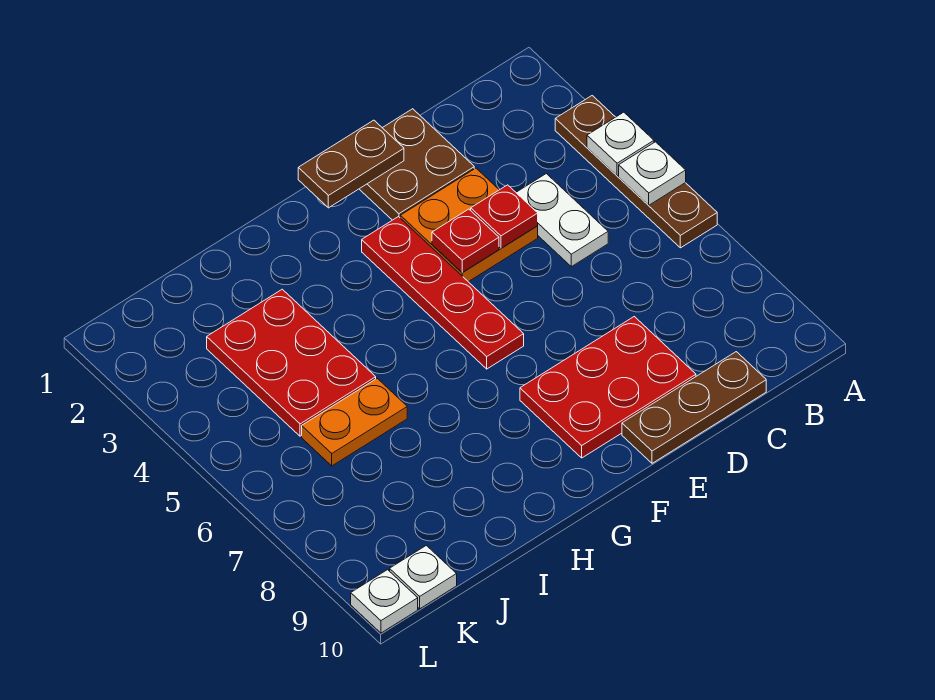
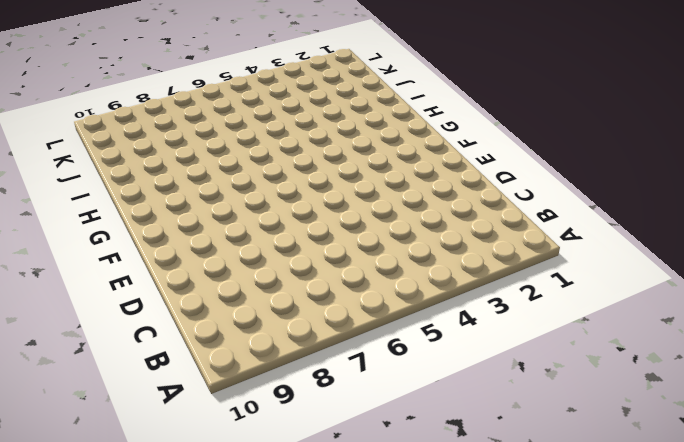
none -> brown plate A3:A6 level 1
none -> white plate C4:C5 level 1
none -> brown plate C10:E10 level 1

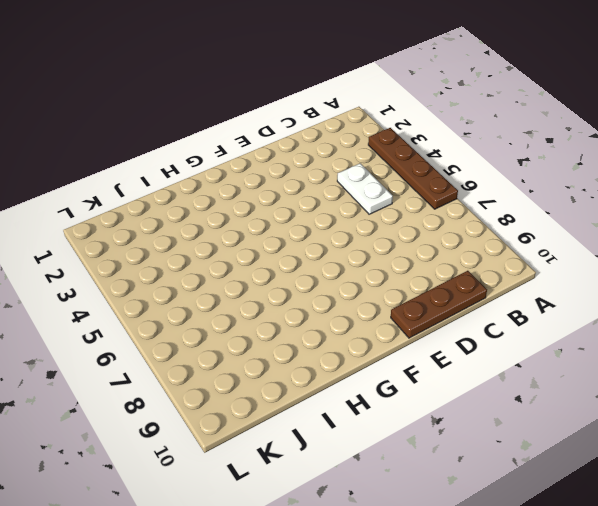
none -> brown plate D1:E2 level 1
none -> orange plate D3:E4 level 1
none -> red plate D8:F9 level 1

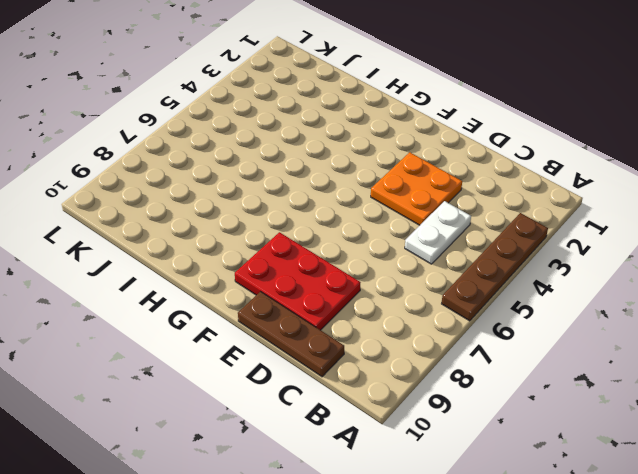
none -> brown plate D1:E2 level 1
none -> red plate F3:F6 level 1
none -> red plate I3:J5 level 1

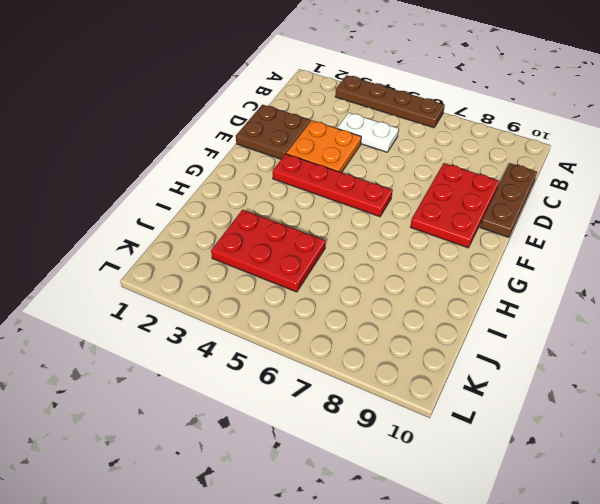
none -> orange plate I6:J6 level 1
none -> white plate K10 level 1
none -> white plate L10 level 1

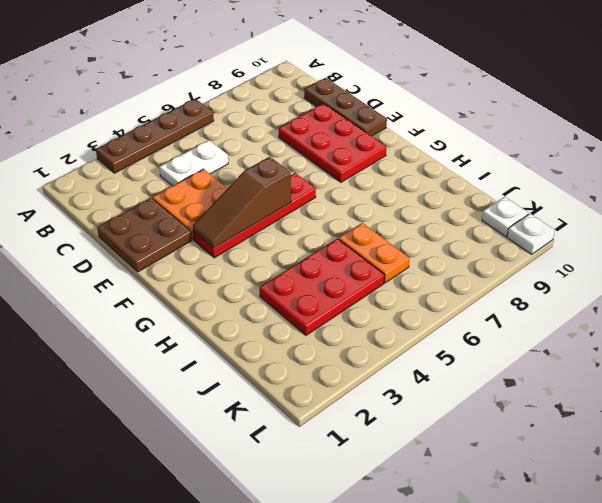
brown slope F3:F5 level 2 top 5 -> none
none -> white plate A4 level 2
none -> white plate A5 level 2
none -> red plate D4 level 2

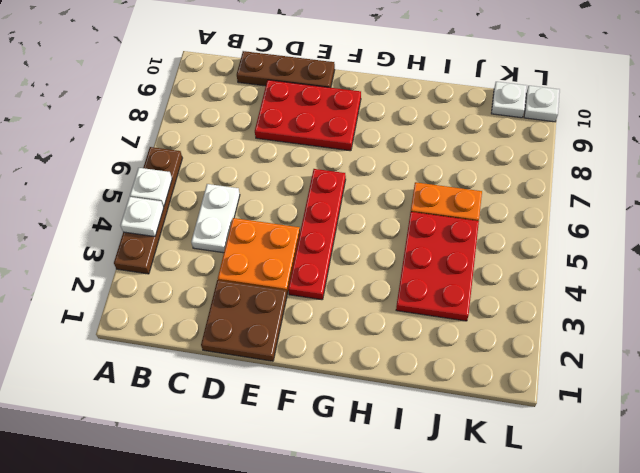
none -> red plate D4 level 2
none -> brown plate E1:F1 level 2
none -> red plate E4 level 2

